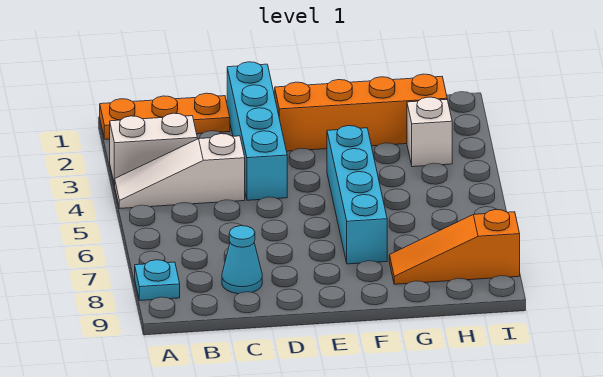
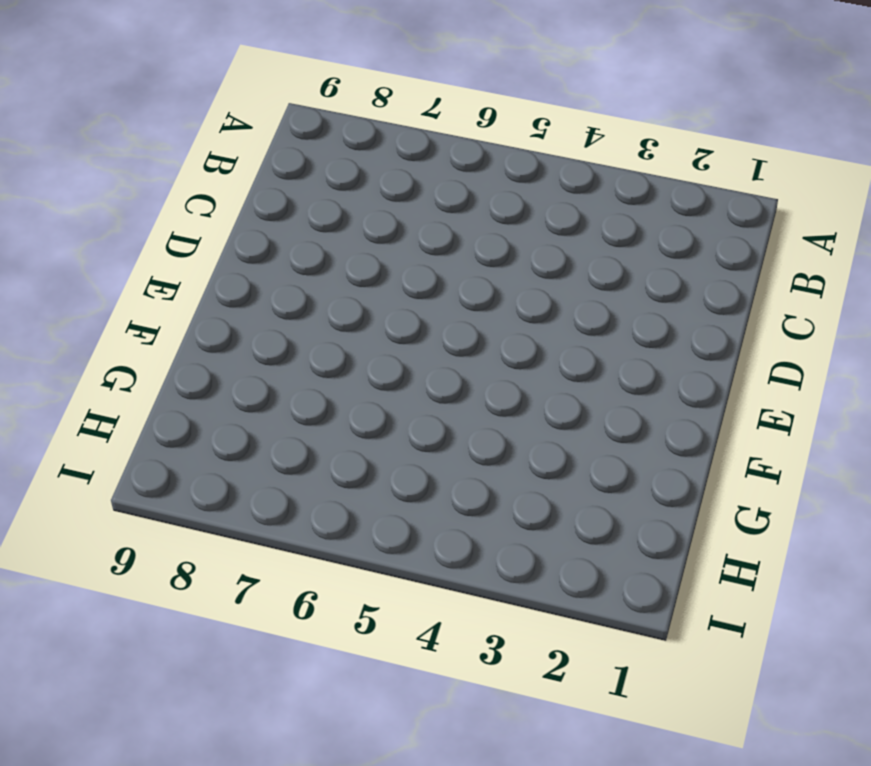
none -> orange plate A1:C1 level 1
none -> white brick A3:B3 level 1

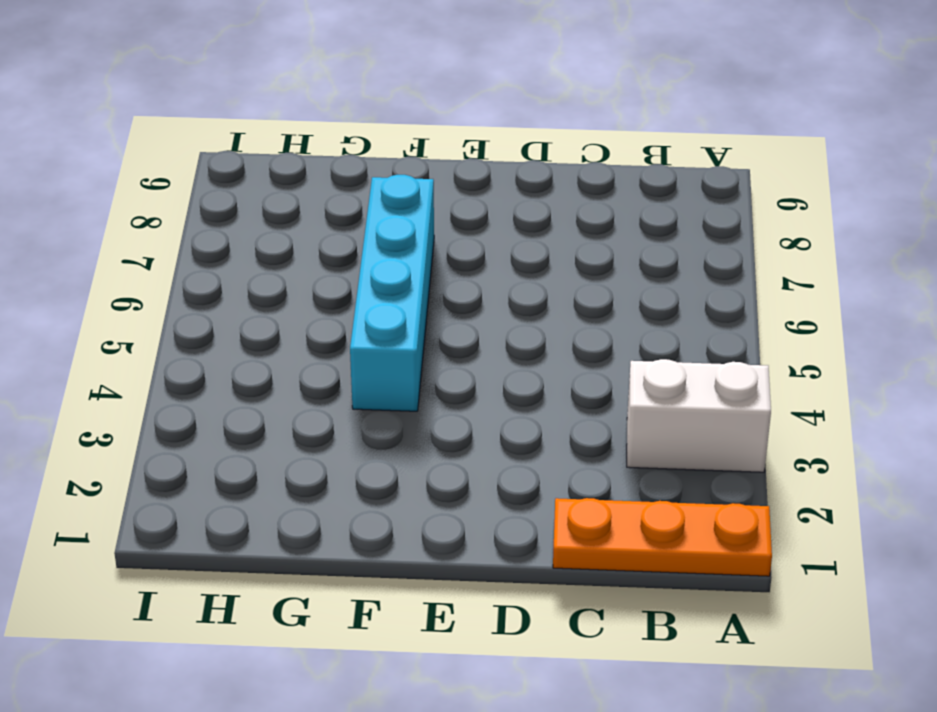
none -> white slope A4:C4 level 1 top C
none -> cyan plate A8 level 1

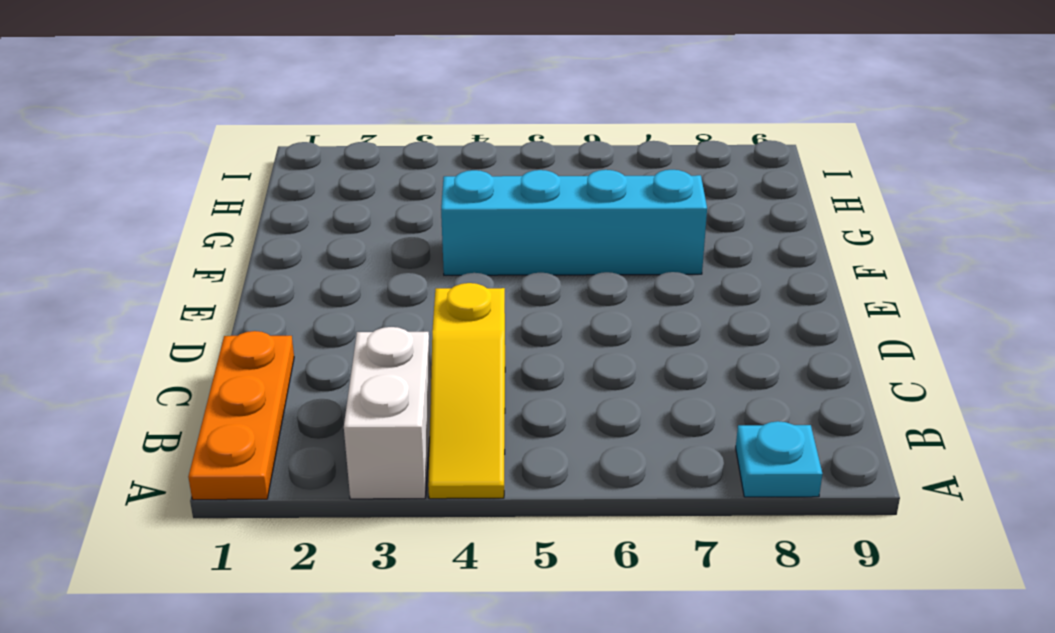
yellow slope A4:C4 level 1 top C -> white slope A4:C4 level 1 top C
none -> cyan cone C8 level 1
none -> cyan brick D1:D4 level 1

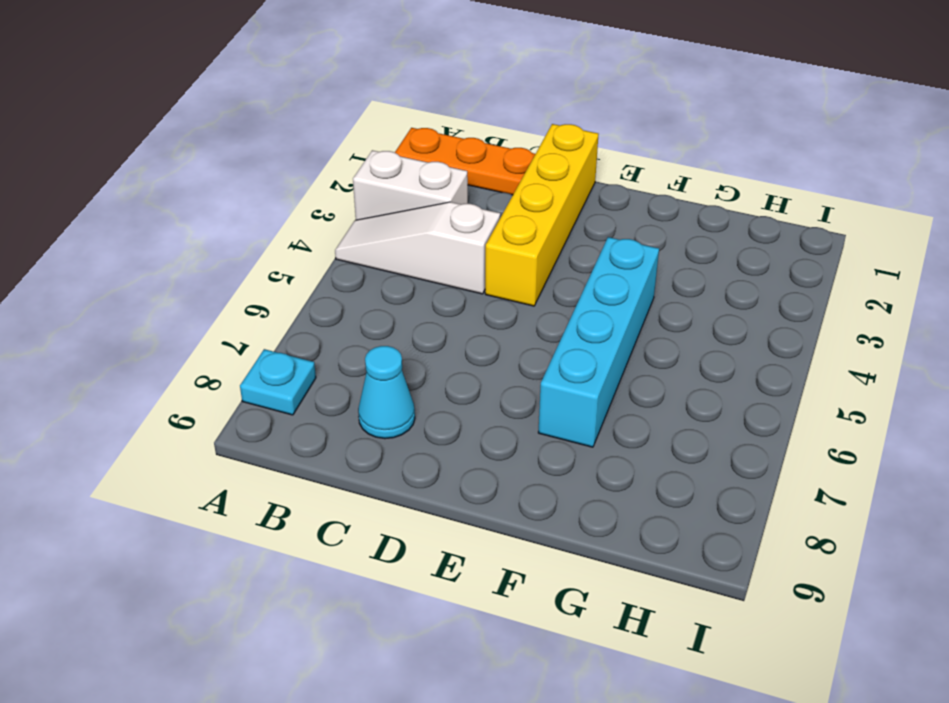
yellow brick D1:D4 level 1 -> cyan brick D1:D4 level 1
none -> orange brick E2:H2 level 1
none -> orange slope G8:I8 level 1 top I

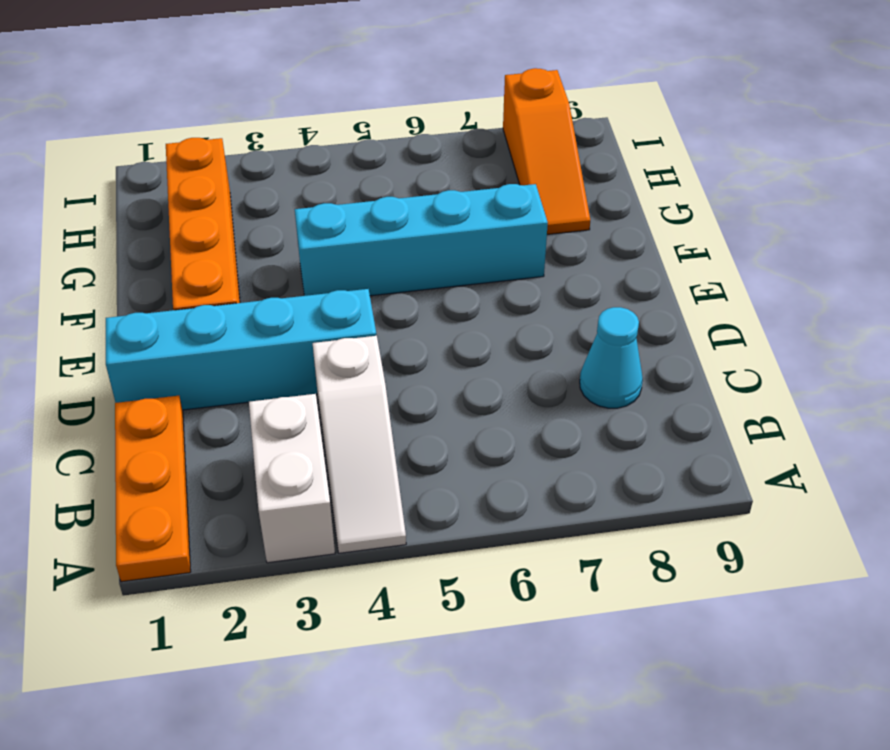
none -> cyan plate A8 level 1
none -> white brick H3 level 1

